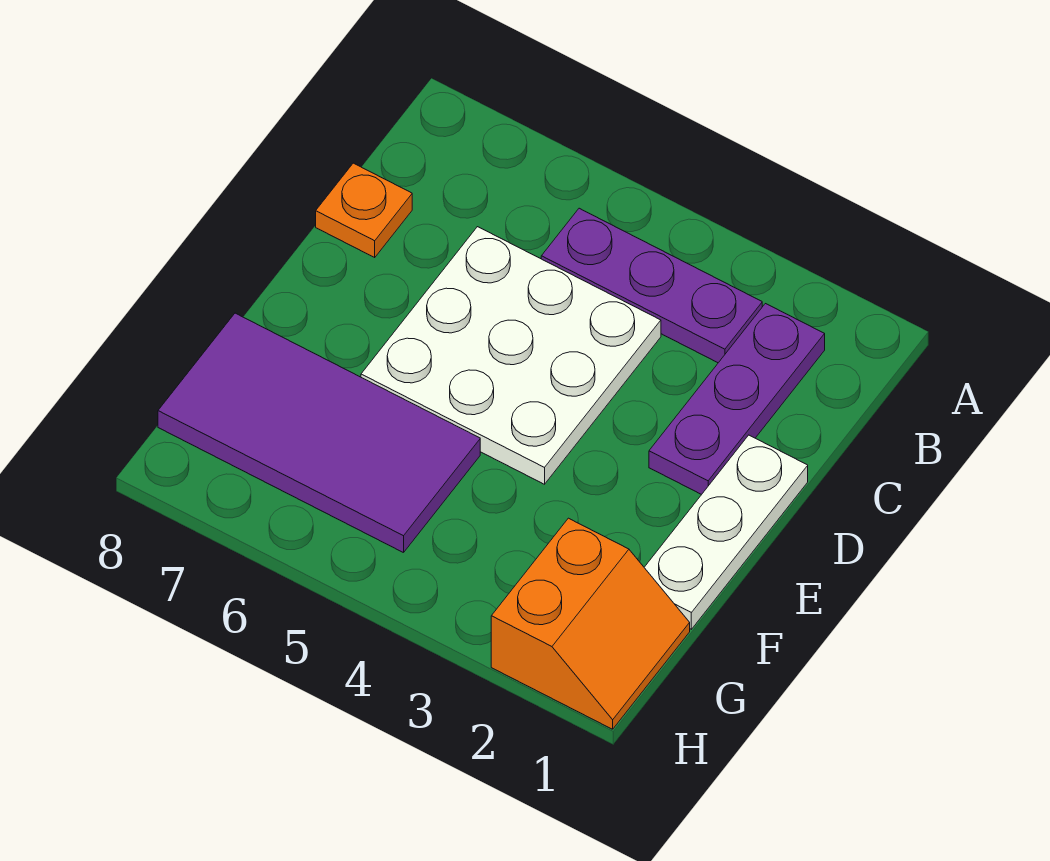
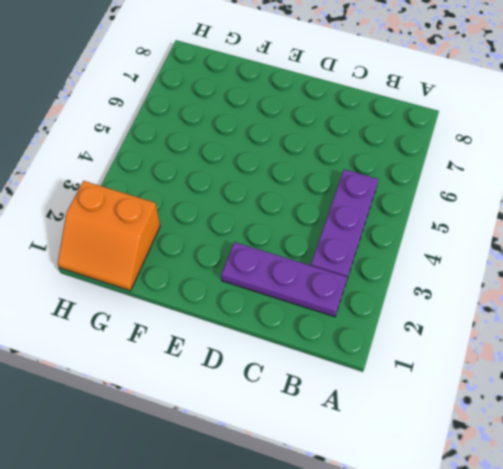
none -> white plate C4:E6 level 1
none -> orange plate C8 level 1

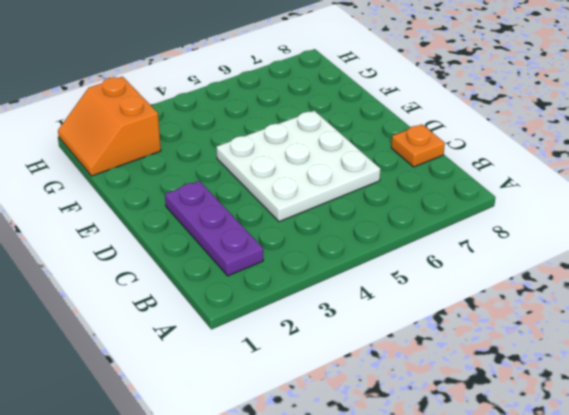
none -> purple plate B3:B5 level 1
none -> white plate D1:F1 level 1

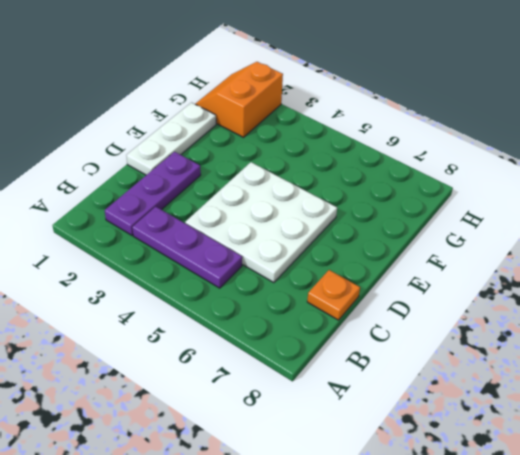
none -> purple tile F5:G8 level 1

